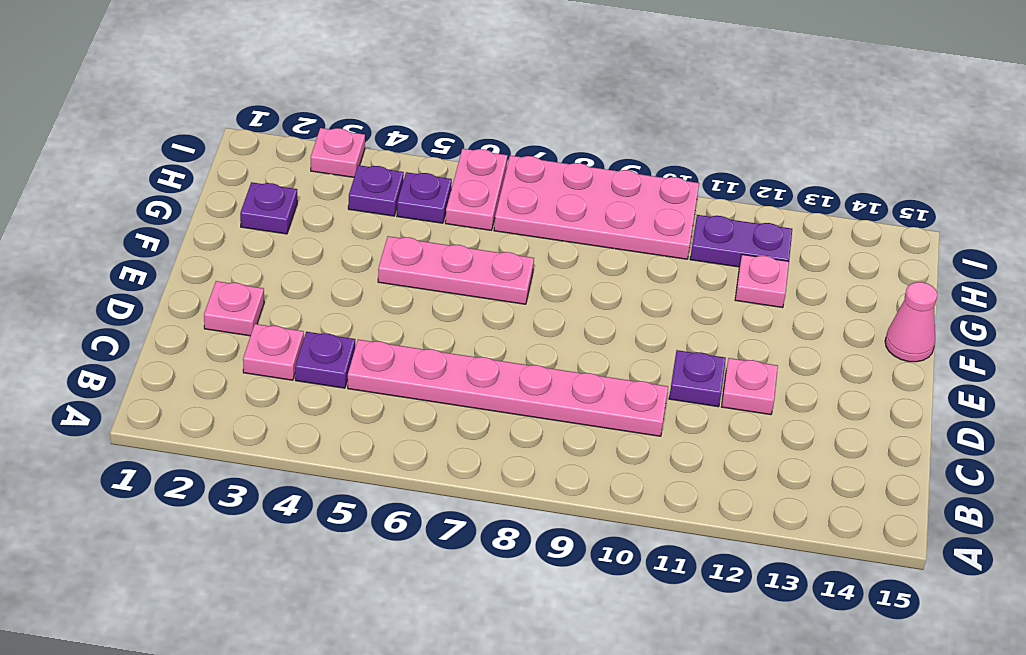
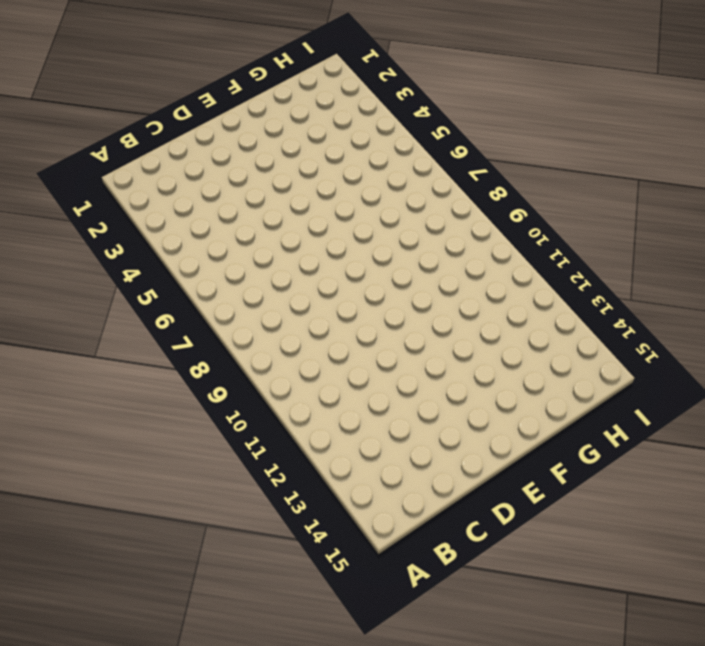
none -> pink plate C3 level 1
none -> purple plate C4 level 1
none -> pink plate C5:C10 level 1

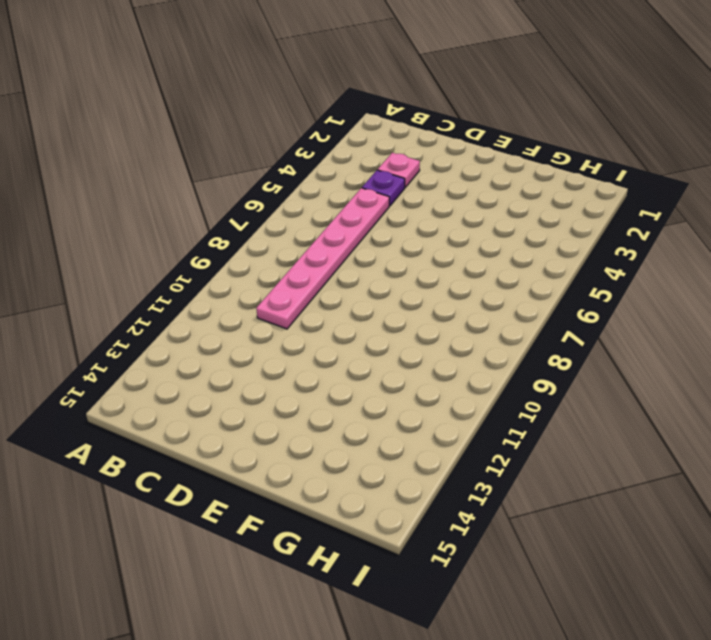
none -> pink plate D2 level 1
none -> purple plate D11 level 1
none -> pink plate D12 level 1

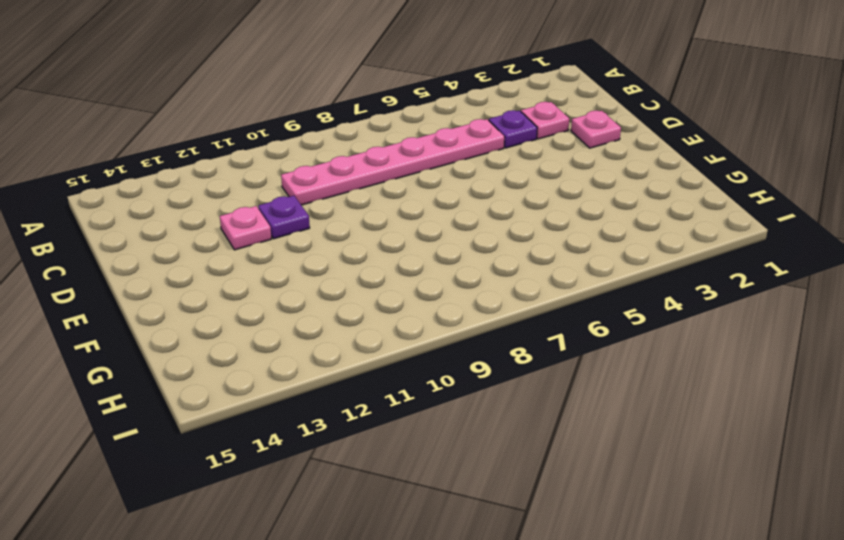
none -> pink plate F5:F7 level 1
none -> pink cone F15 level 1
none -> purple plate G2 level 1

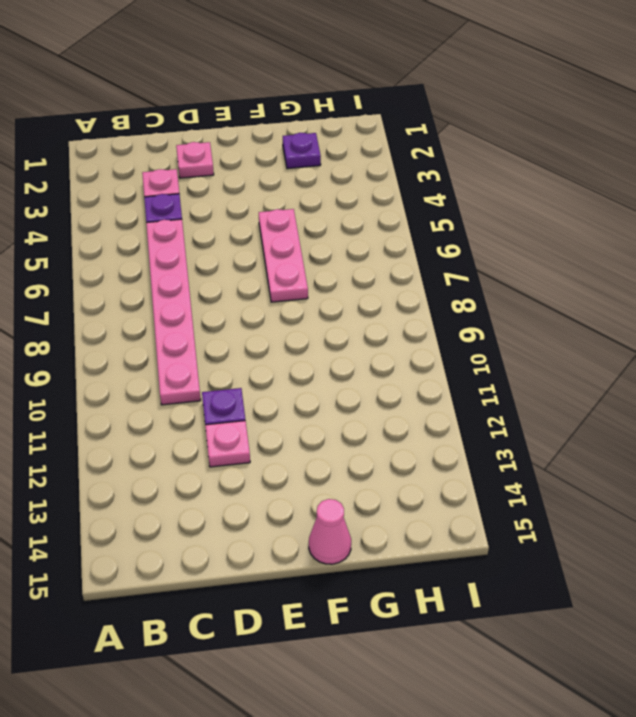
none -> pink plate G12 level 1
none -> purple plate H4 level 1
none -> purple plate H5 level 1

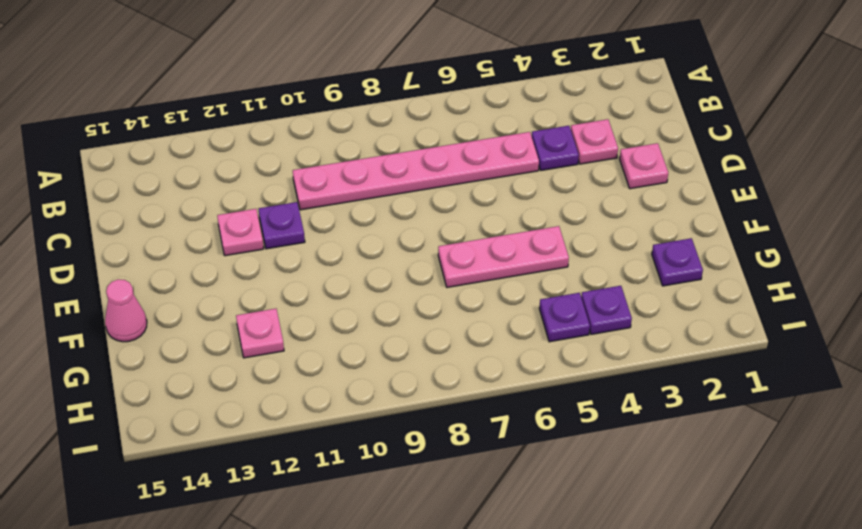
none -> pink plate H6:I6 level 1
none -> pink plate H7:I10 level 1
none -> purple plate H11:H12 level 1

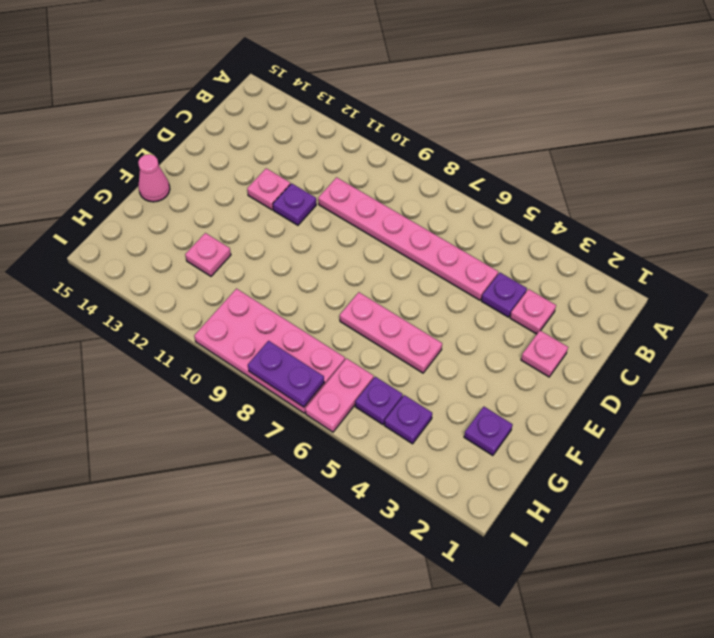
purple plate I7:I8 level 2 -> purple plate H11:H12 level 1
none -> pink plate I3 level 1

